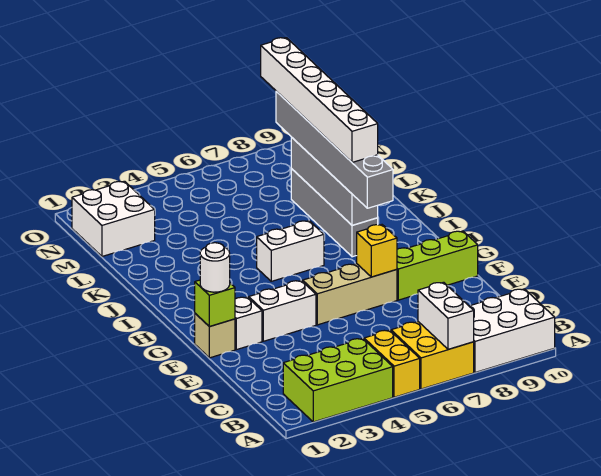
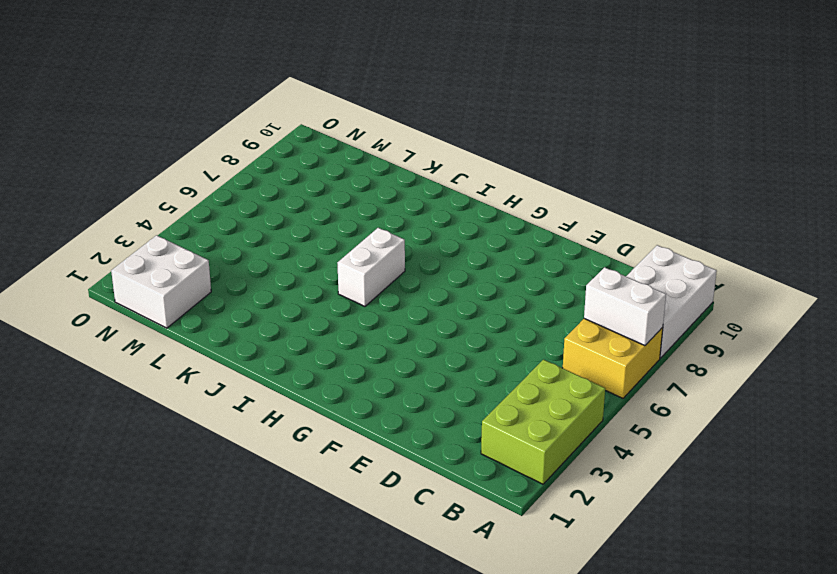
none -> yellow brick A5:B5 level 1
none -> tan brick F1 level 1
none -> white brick F2 level 1

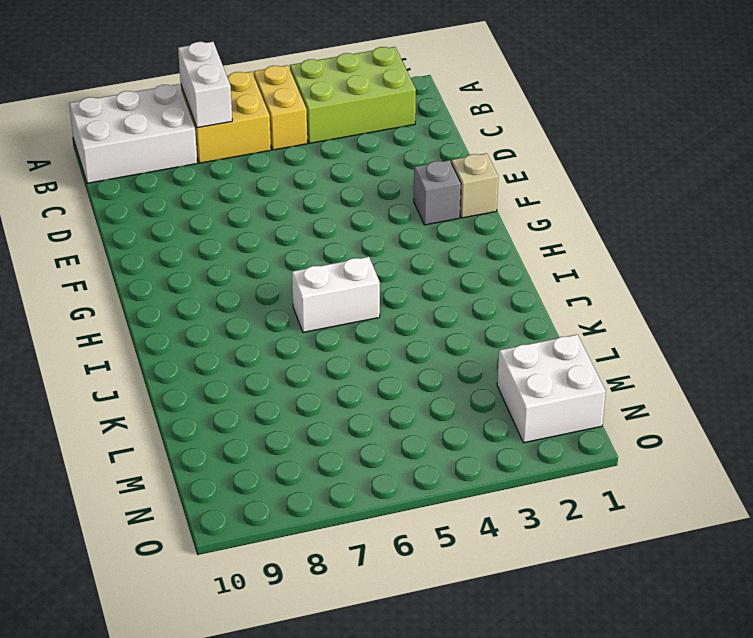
grey brick F2 level 1 -> white brick F2 level 1
none -> white brick F3:F4 level 1
none -> tan brick F5:F7 level 1
none -> lime brick F8:F10 level 1

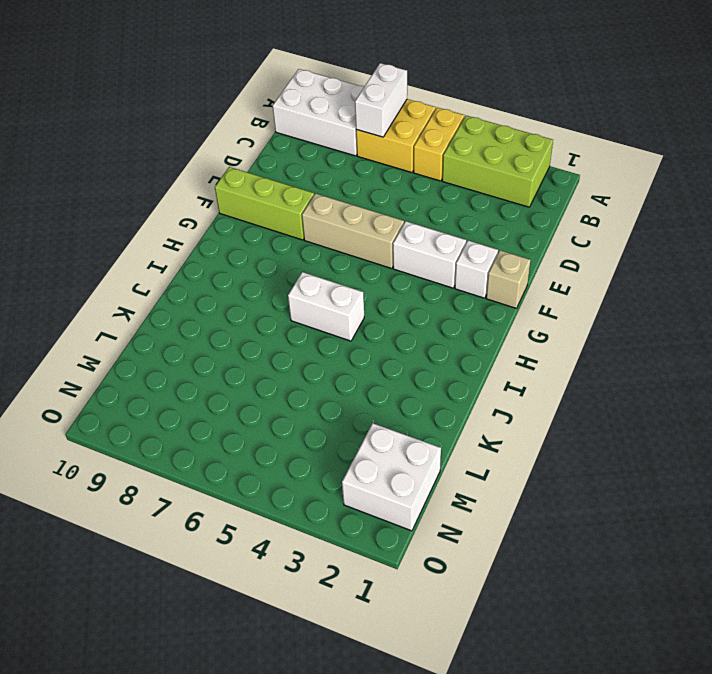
none -> grey brick I8:L8 level 1
none -> lime brick F1 level 2
none -> yellow brick F7 level 2

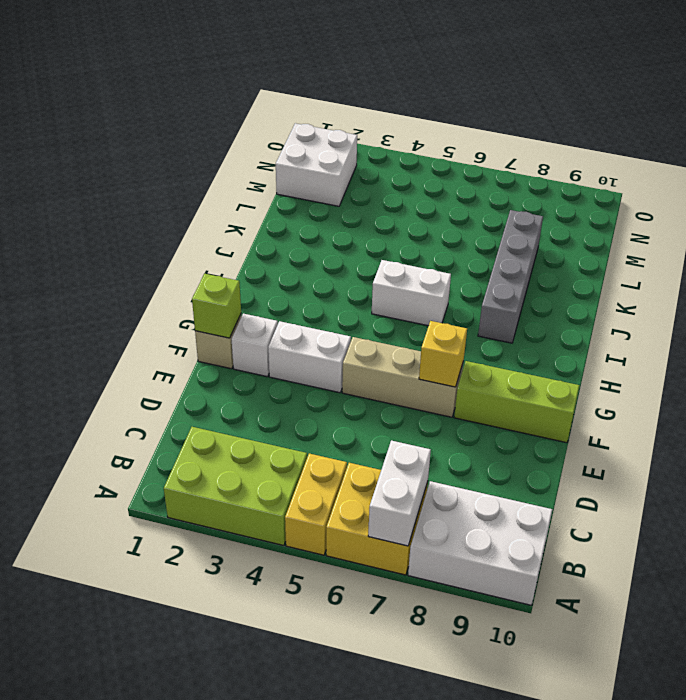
none -> grey brick I8:L8 level 2
none -> white round brick F1 level 3
none -> grey brick H8:M8 level 3

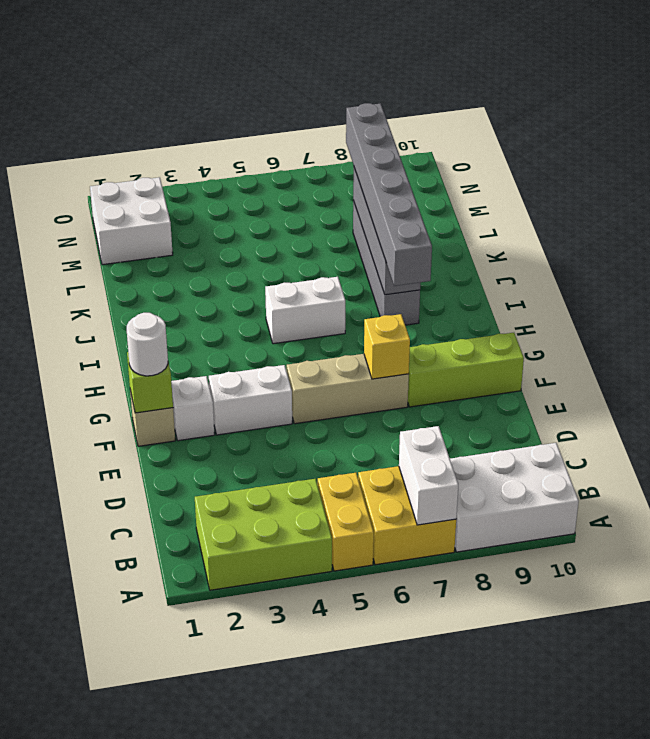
none -> white brick I8:N8 level 4

